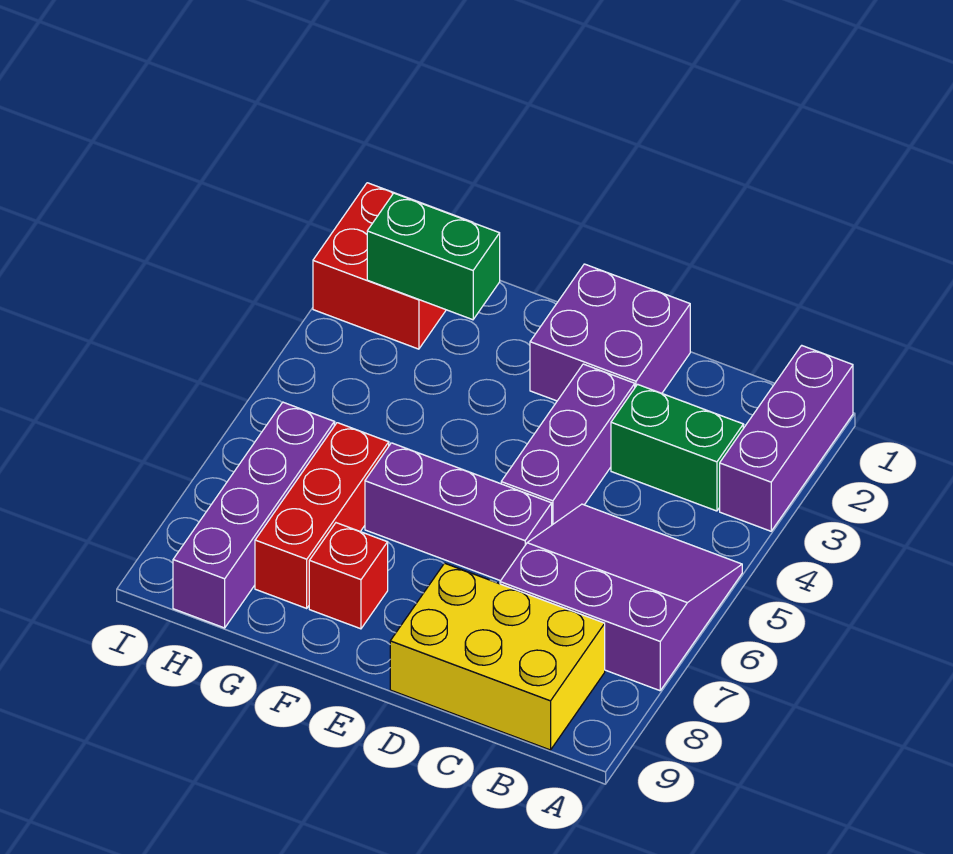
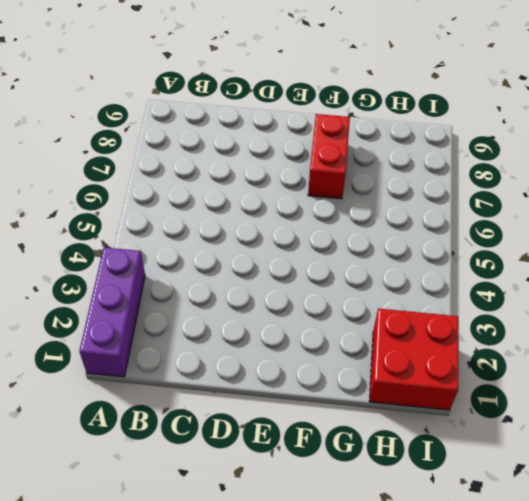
red brick F7:F8 level 1 -> red brick F8 level 1
none -> purple slope A5:C7 level 1 top 7
none -> green brick B3:C3 level 1
none -> yellow brick B8:D9 level 1

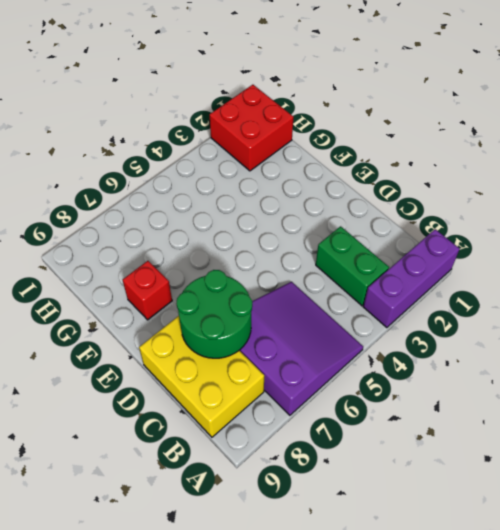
green round brick C7:D8 level 2 -> none
none -> purple brick D1:E2 level 1
none -> purple brick D3:D5 level 1
none -> purple brick D6:F6 level 1

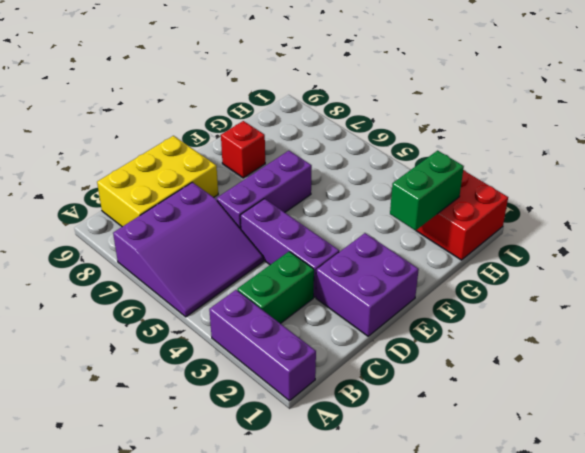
none -> red brick G6:G8 level 1
none -> purple brick H6:H9 level 1

